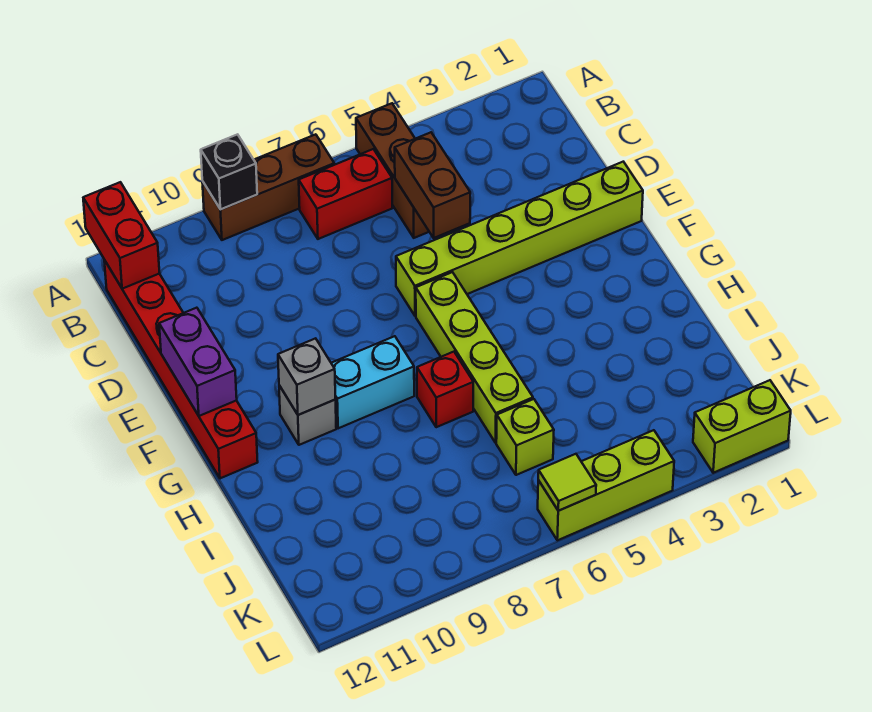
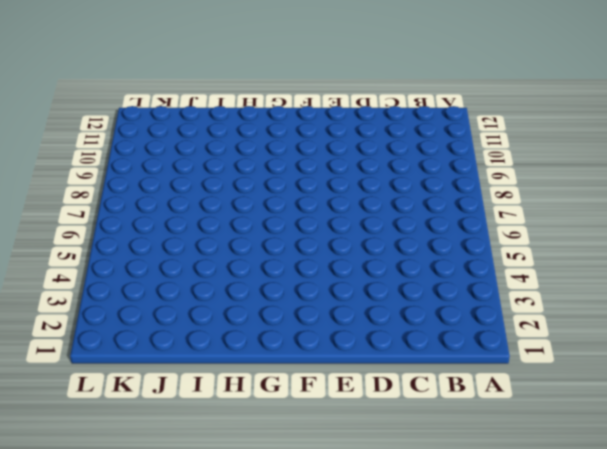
none -> brown brick A5:C5 level 1
none -> brown brick A7:A9 level 1
none -> red brick B6:B7 level 1

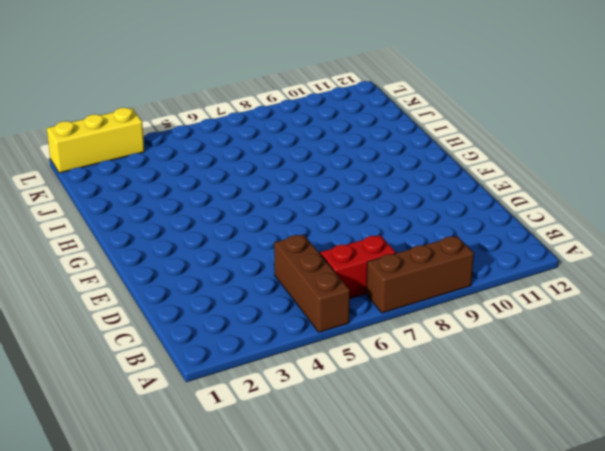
yellow brick L1:L3 level 1 -> lime brick L1:L2 level 1
none -> red brick B12:G12 level 1
none -> lime brick E1:E6 level 1
none -> lime brick F6:I6 level 1

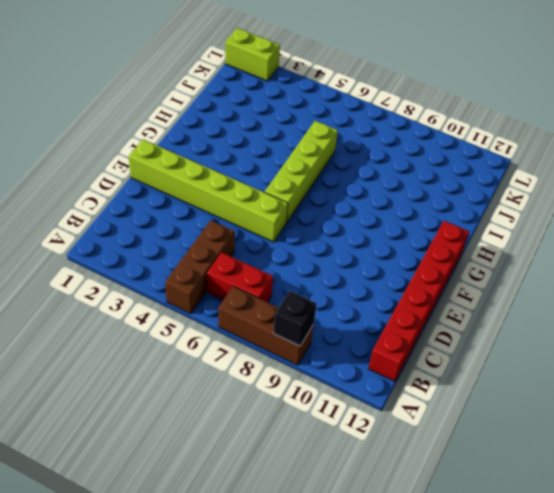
none -> cyan brick G8:G9 level 1
none -> grey brick G10 level 1
none -> red brick H7 level 1

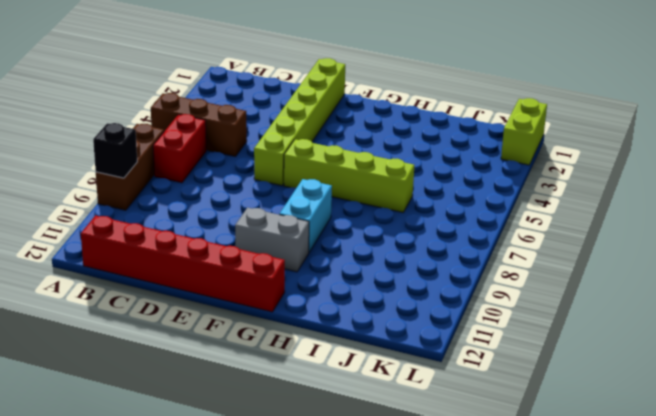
grey brick F10:G10 level 1 -> grey brick G10 level 1
none -> red brick H7 level 1
none -> lime brick J6 level 1
none -> lime brick L4:L6 level 1

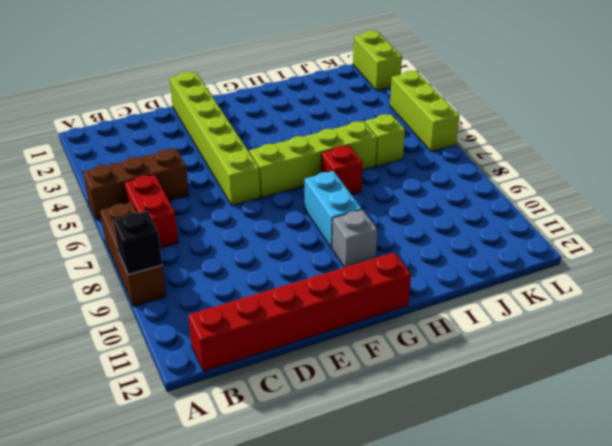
none -> red brick A12:B12 level 2
none -> brown brick C5:D5 level 2
none -> purple brick E12:F12 level 2

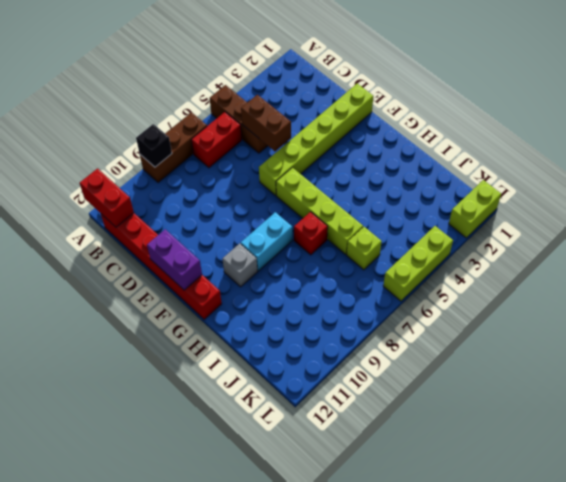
none -> grey brick G10 level 2
none -> lime tile L6 level 2

